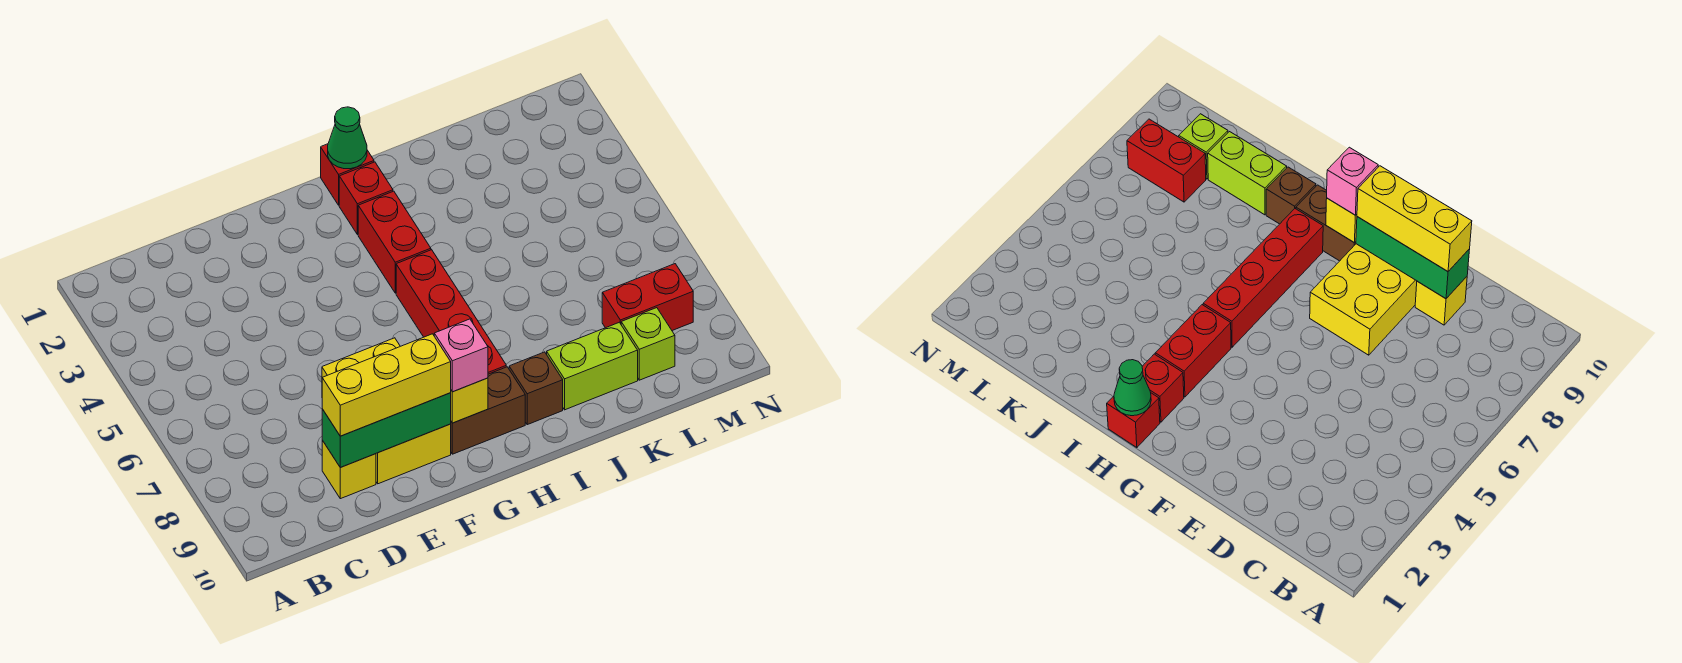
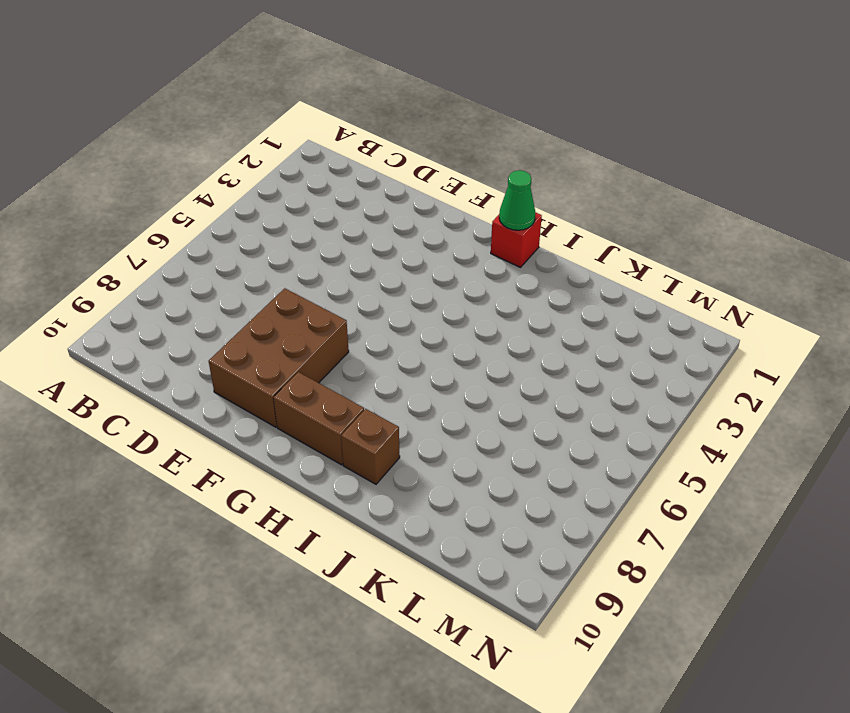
brown brick E7:F9 level 1 -> yellow brick E7:F9 level 1
none -> yellow brick D9 level 1
none -> red brick H2 level 1
none -> red brick H3:H4 level 1

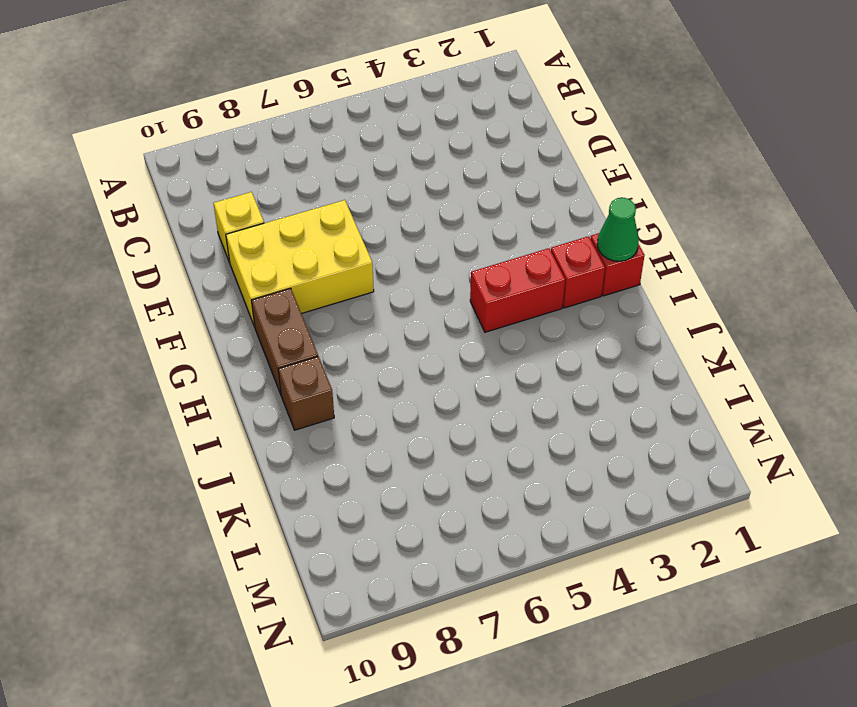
none -> red brick H5:H8 level 1
none -> lime brick J9:K9 level 1
none -> red brick L8:M8 level 1

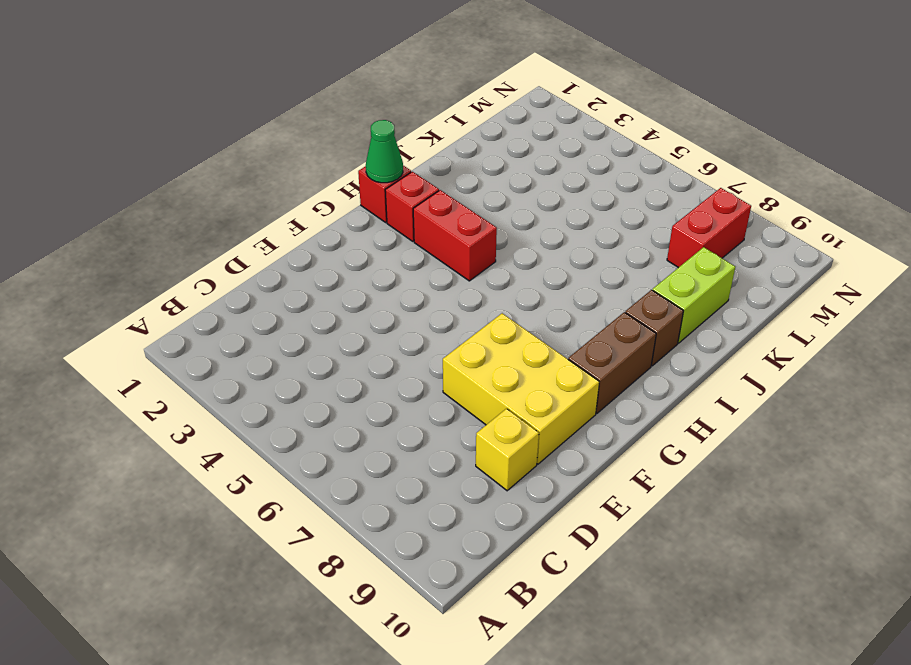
none -> red brick H5:H8 level 1
none -> lime brick L9 level 1
none -> green brick D9:F9 level 2

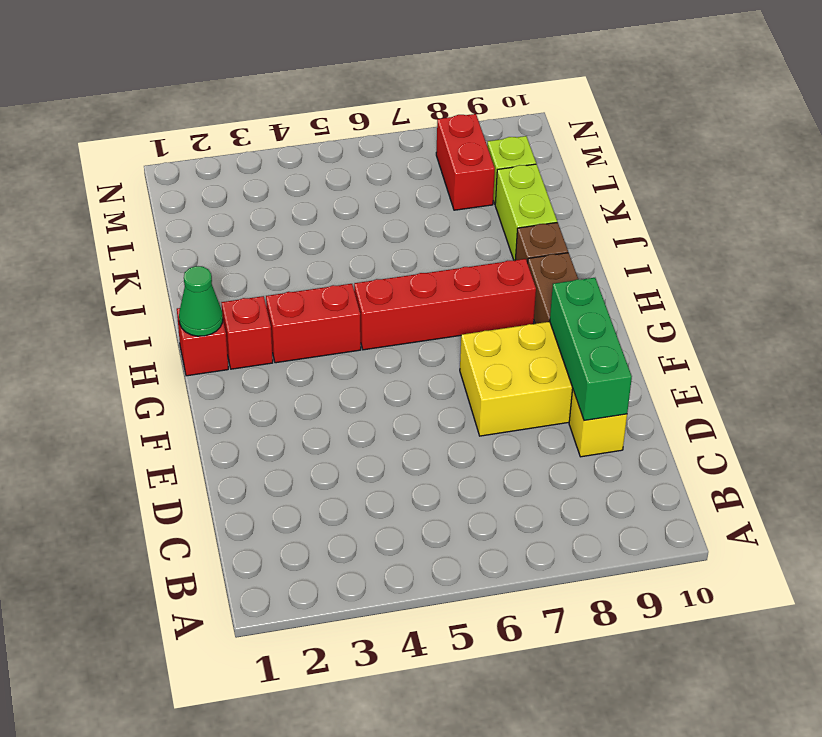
none -> yellow brick G9 level 2
none -> yellow brick D9:F9 level 3
none -> pink brick G9 level 3

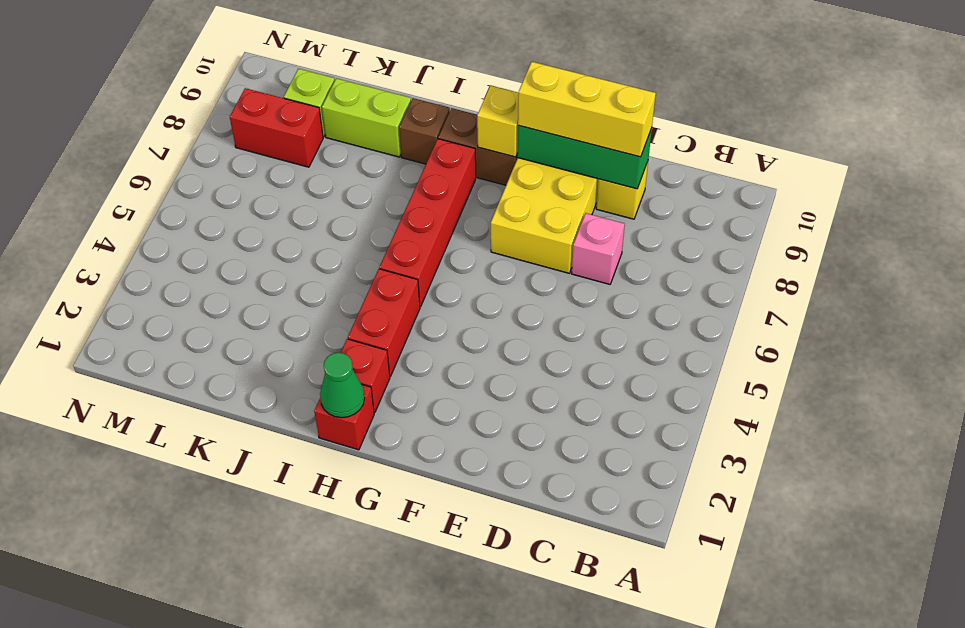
pink brick D7 level 1 -> pink brick G9 level 3

